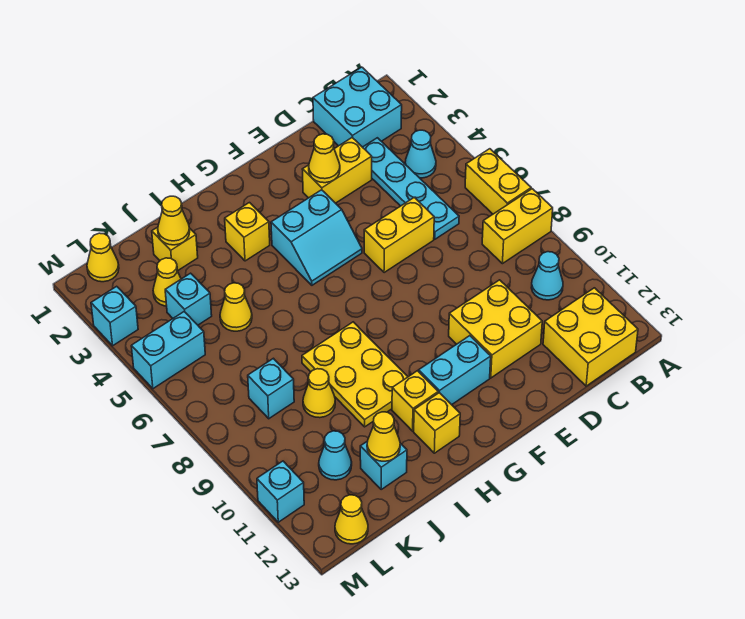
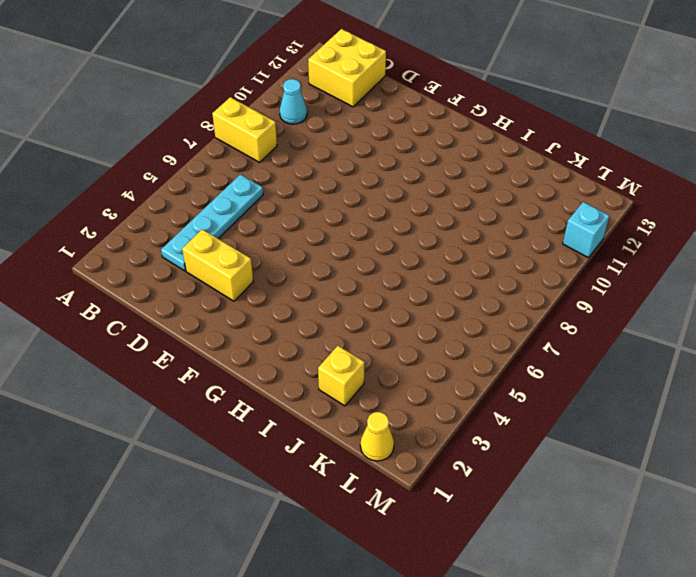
none -> yellow brick A6:A7 level 1
none -> cyan brick B1:C2 level 1
none -> cyan cone B4 level 1
none -> yellow brick D6:E6 level 1

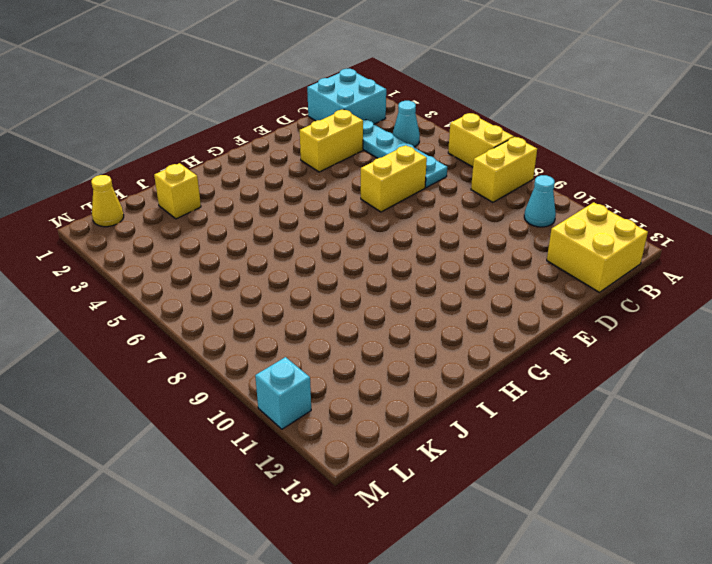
none -> yellow brick D10:E11 level 1
none -> cyan slope F4:G5 level 1 top 4
none -> cyan brick F11:G11 level 1
none -> yellow brick H3 level 1

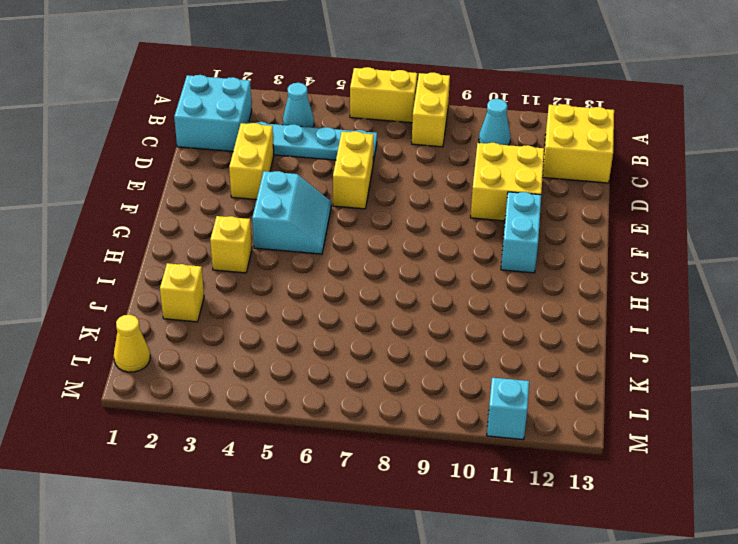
none -> yellow plate H8:I10 level 1
none -> yellow brick H11 level 1
none -> yellow brick H12 level 1
none -> yellow cone J5 level 1

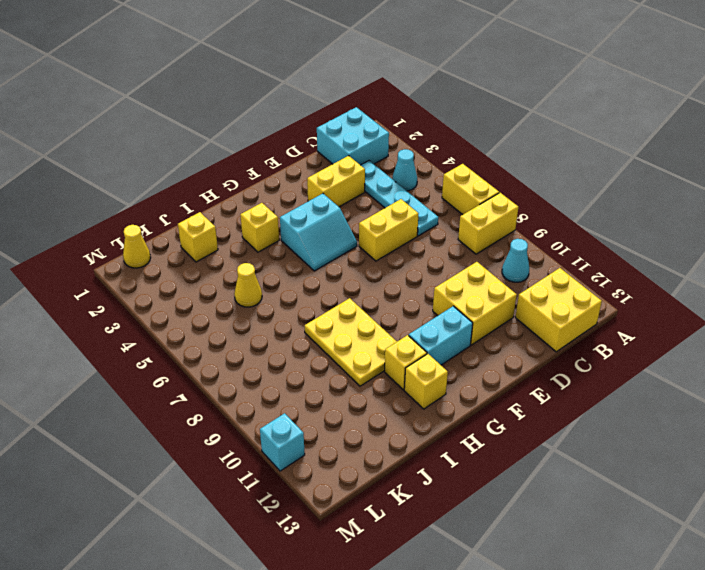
none -> yellow cone J9 level 1
none -> cyan brick J12 level 1
none -> yellow cone K3 level 1
none -> cyan brick K4 level 1

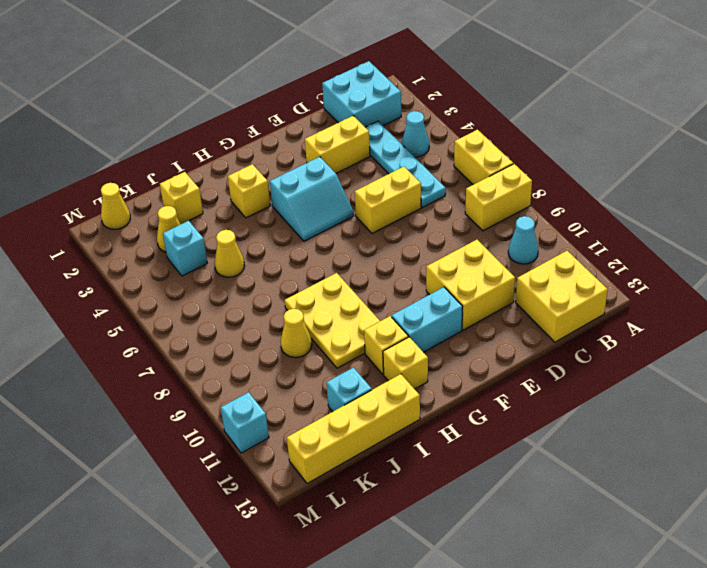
yellow brick I13:L13 level 1 -> yellow cone L13 level 1
none -> cyan brick K8 level 1
none -> cyan cone K11 level 1
none -> cyan brick L5:M5 level 1
none -> cyan brick M3 level 1

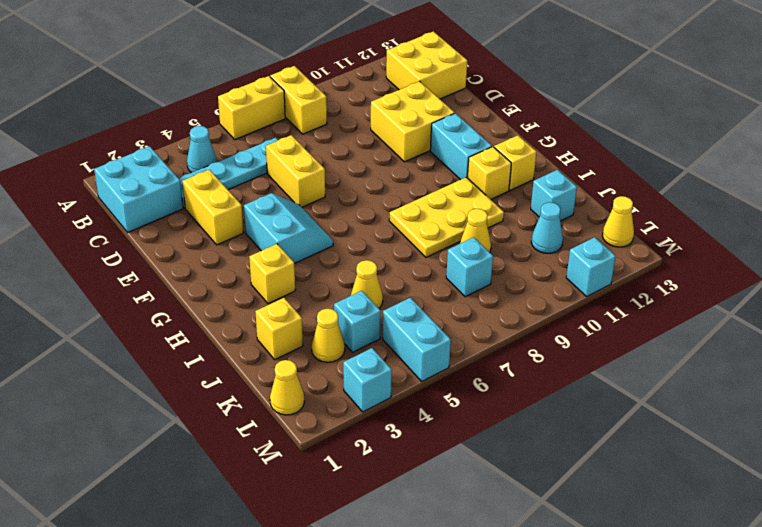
none -> cyan cone B10 level 1
none -> yellow cone E3 level 2
none -> yellow cone J2 level 2
none -> yellow cone J12 level 2

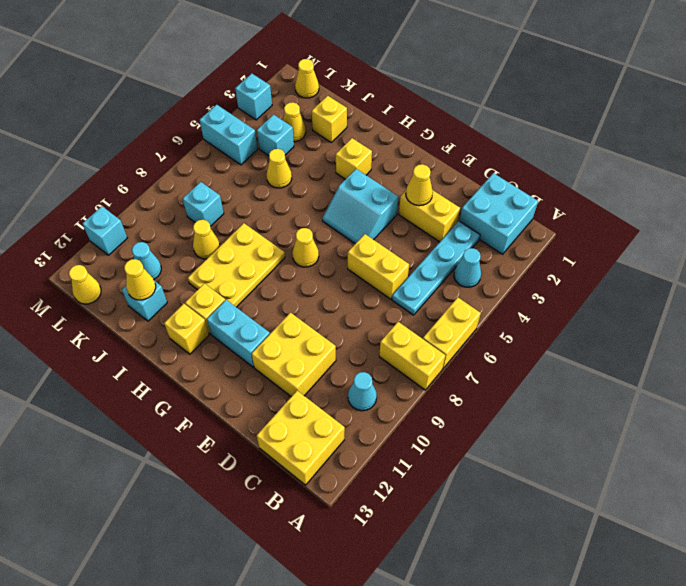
yellow cone G7 level 1 -> yellow cone J2 level 2

